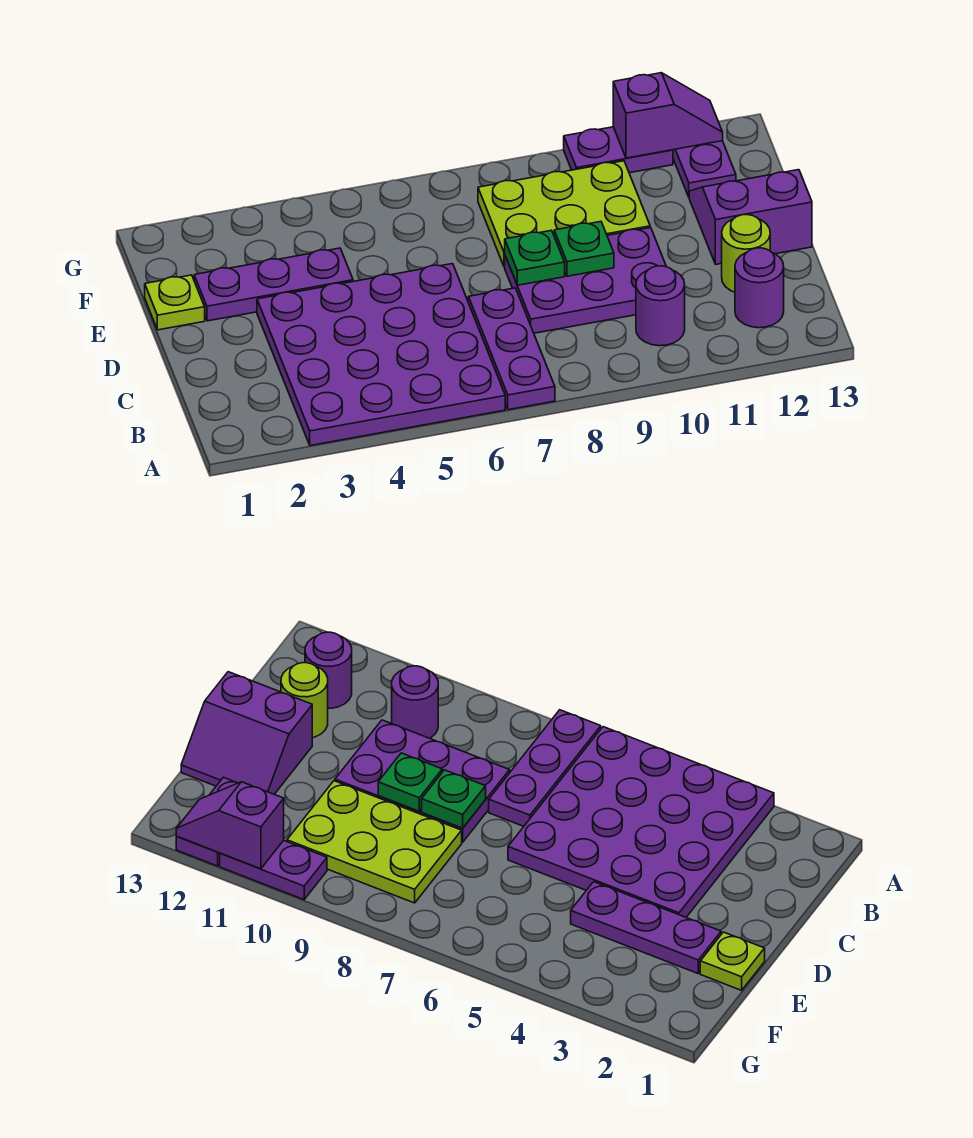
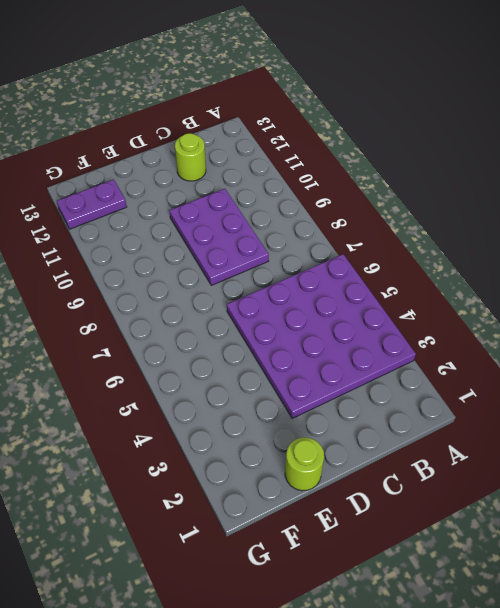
lime round brick E1 level 1 -> lime plate E1 level 1
none -> purple plate A7:C7 level 1
none -> purple round brick B10 level 1
none -> purple round brick B12 level 1

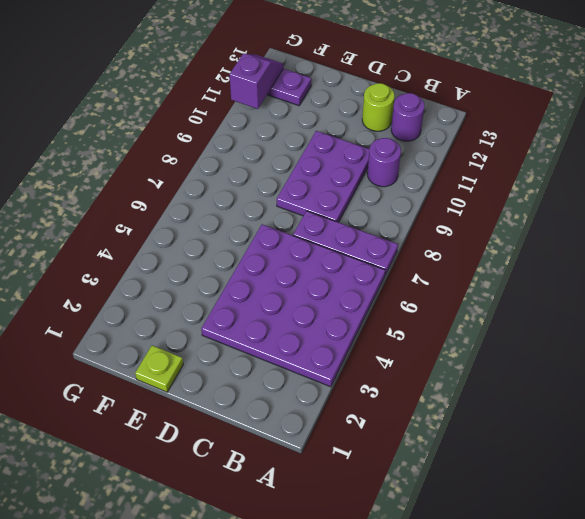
none -> purple slope D12:E13 level 1 top D
none -> purple plate E2:E4 level 1
none -> lime plate E8:F10 level 1

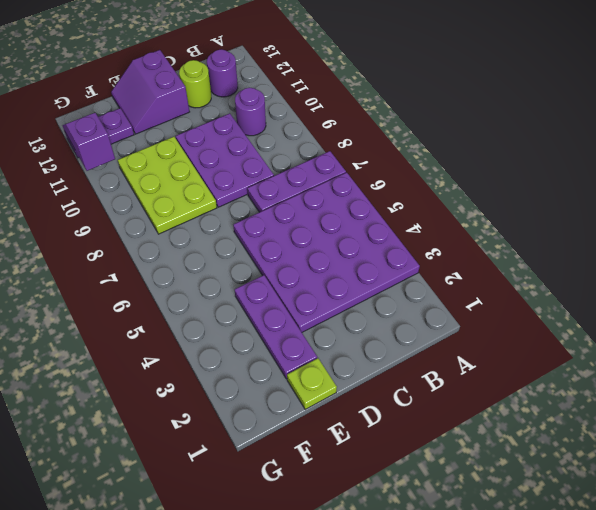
none -> purple plate G10:G11 level 1
none -> green plate D8 level 2
none -> green plate D9 level 2

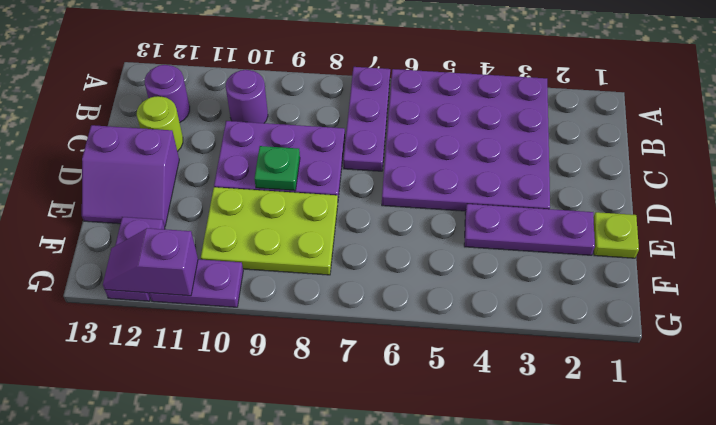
none -> green plate D8 level 2

